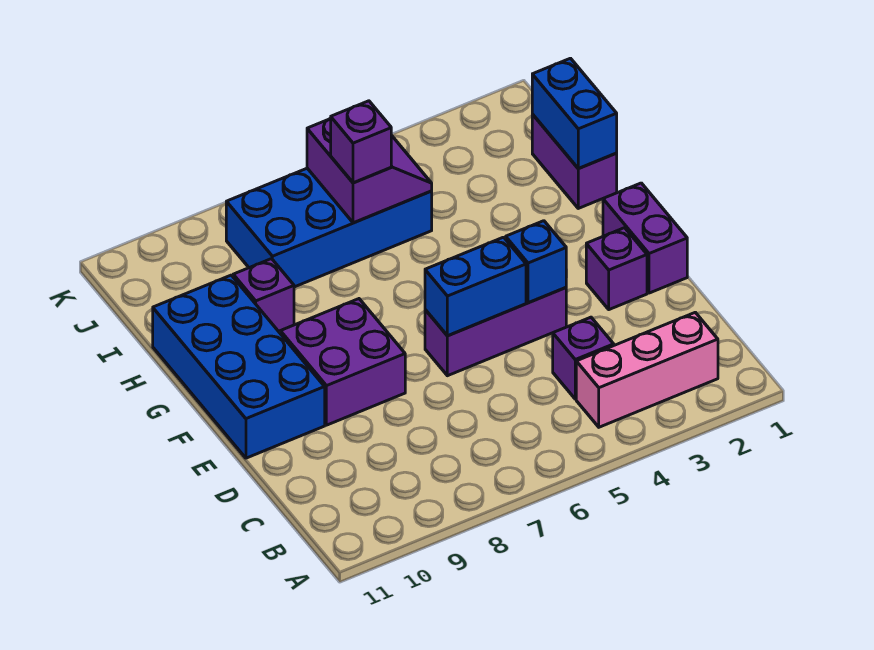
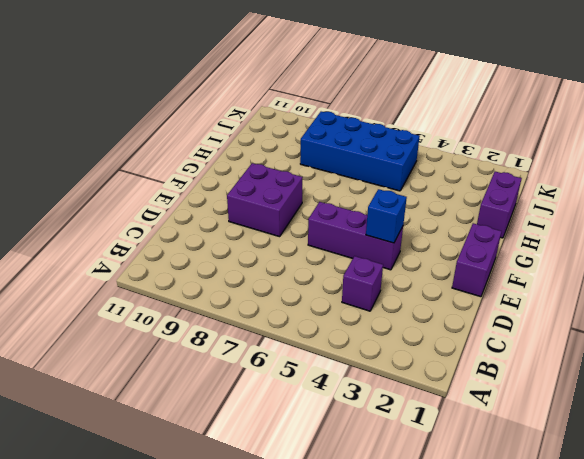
none -> pink brick B2:B4 level 1
none -> purple brick E2 level 1
none -> blue brick E10:H11 level 1

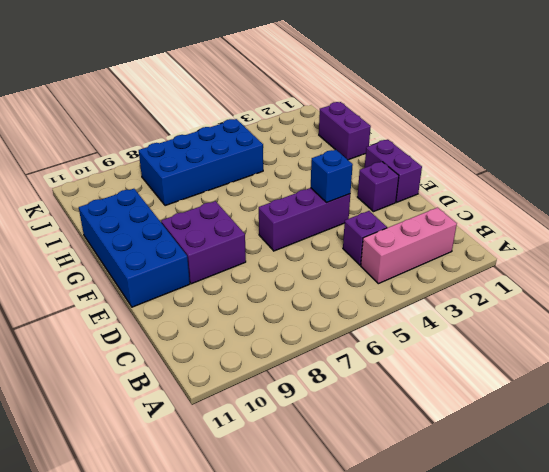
none -> purple brick H9 level 1
none -> blue brick E5:E6 level 2
none -> blue brick H1:I1 level 2

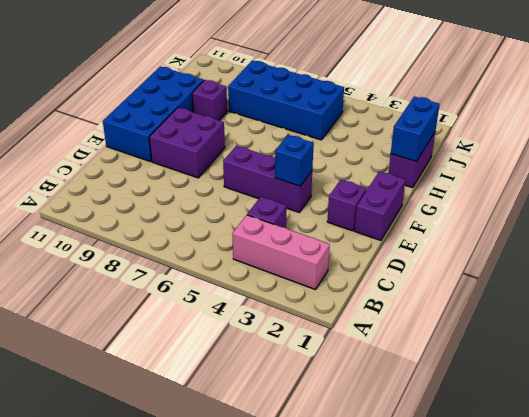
none -> blue brick E5:E6 level 2
none -> purple slope I5:J6 level 2 top 6
none -> purple brick I6 level 3

